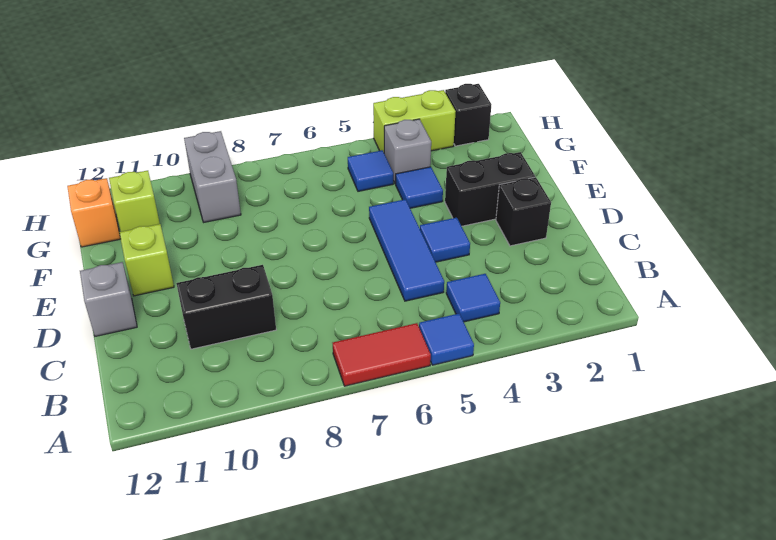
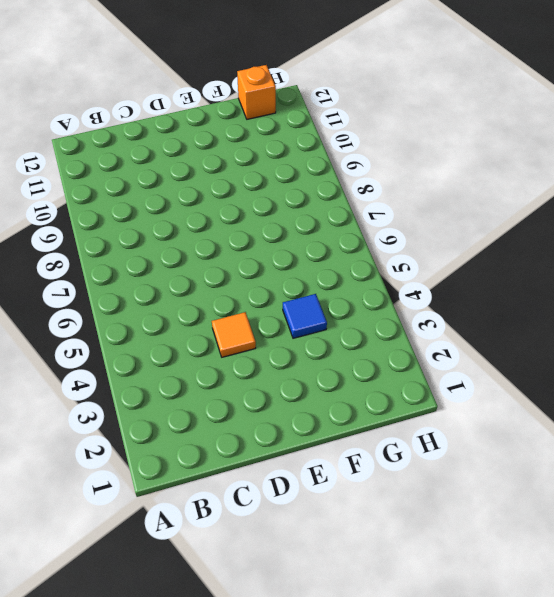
orange tile D4 level 1 -> blue tile D4 level 1
none -> blue tile A5 level 1
none -> red tile A6:A7 level 1
none -> blue tile B4 level 1

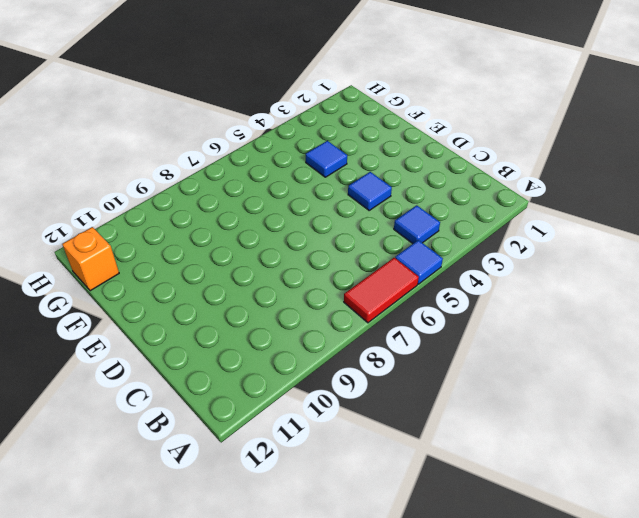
none -> blue tile C5:E5 level 1
none -> black brick C9:C10 level 1
none -> black brick D2 level 1

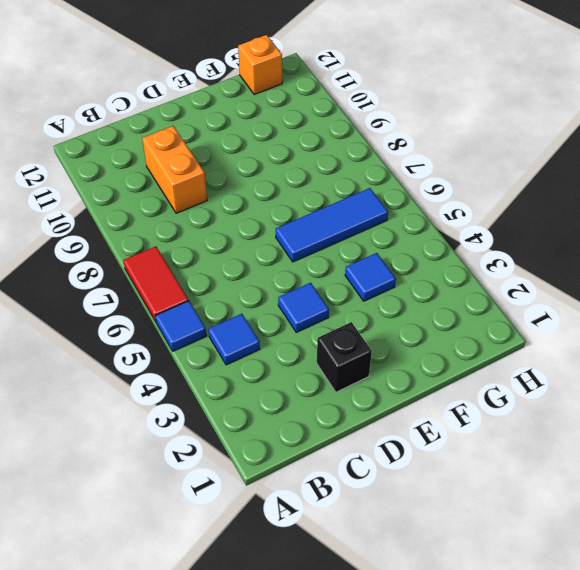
orange brick C9:C10 level 1 -> black brick C9:C10 level 1
blue tile E6:G6 level 1 -> blue tile C5:E5 level 1
none -> grey brick D12 level 1
none -> black brick E2:E3 level 1
none -> lime brick E11 level 1

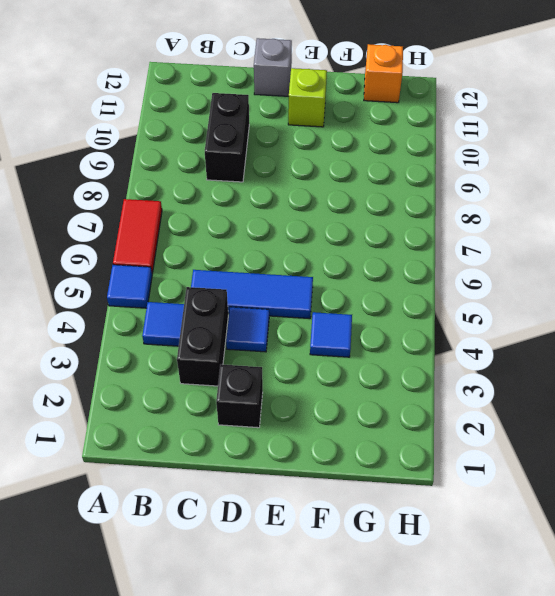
black brick C3:C4 level 1 -> black brick E2:E3 level 1
none -> grey brick G4 level 1
none -> blue tile G5 level 1
none -> grey brick G9:H9 level 1

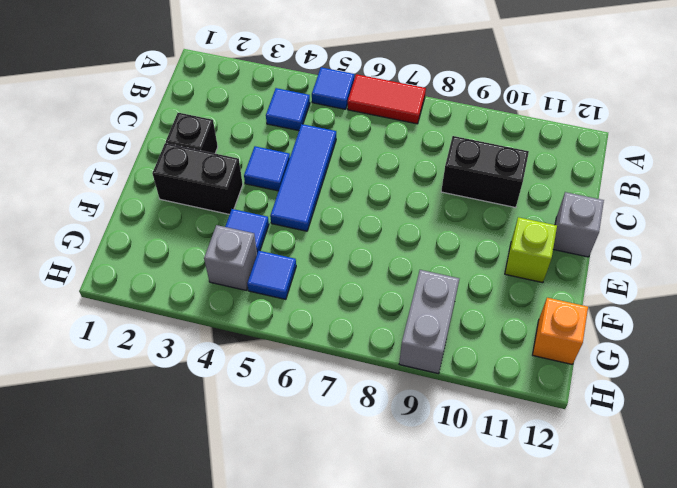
none -> lime brick G11 level 1
none -> black brick H2 level 1
none -> lime brick H3:H4 level 1

